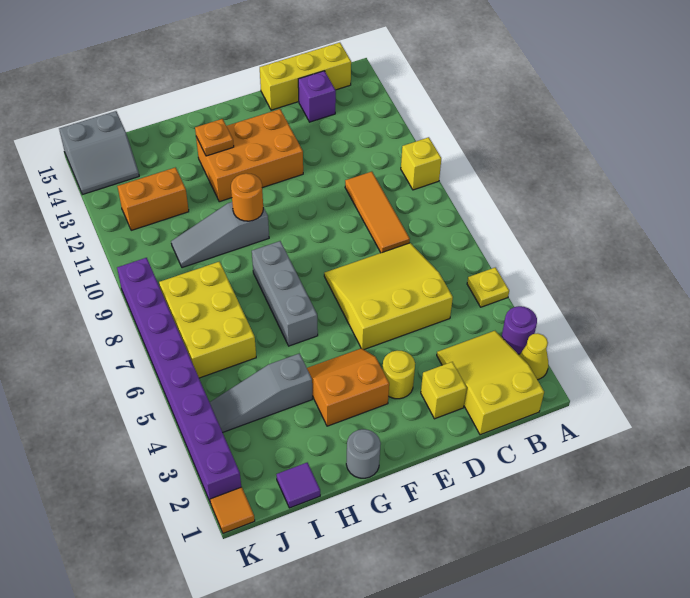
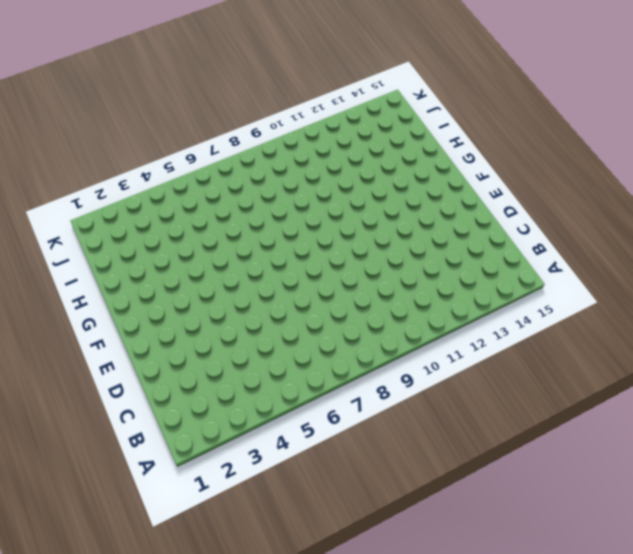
none -> yellow cone A2 level 1
none -> purple round brick A3 level 1
none -> yellow plate A5 level 1

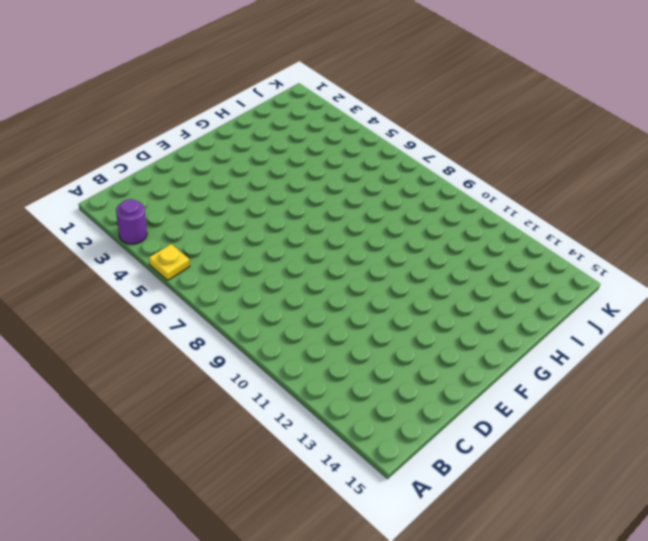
none -> yellow cone A2 level 1
none -> yellow brick A10 level 1
none -> yellow slope B1:C3 level 1 top 1

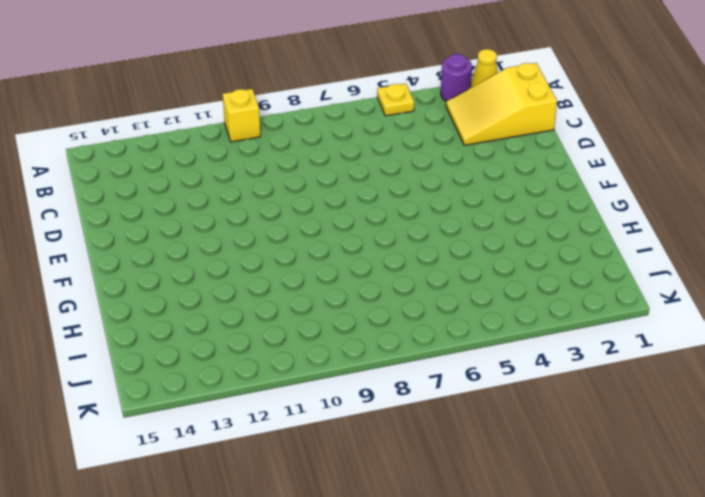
none -> yellow brick B15:D15 level 1
none -> yellow slope C5:E7 level 1 top 5
none -> orange tile C8:C10 level 1

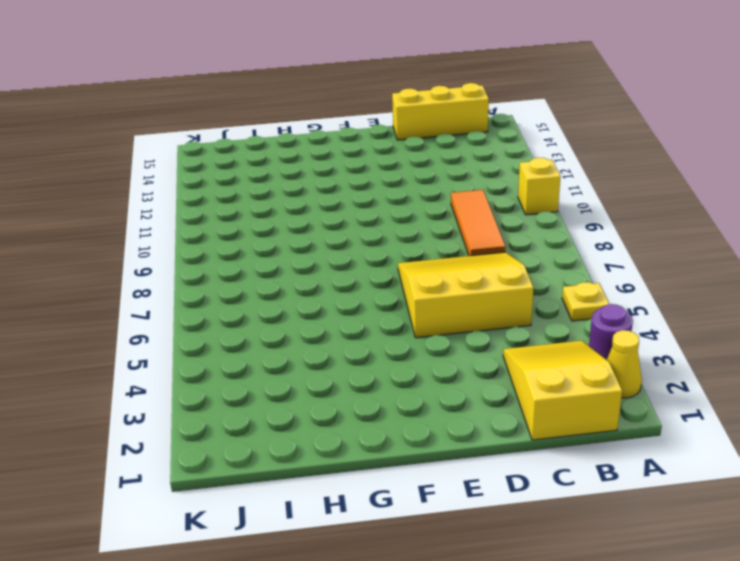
none -> purple brick C14 level 1
none -> yellow brick D2 level 1
none -> yellow round brick E3 level 1

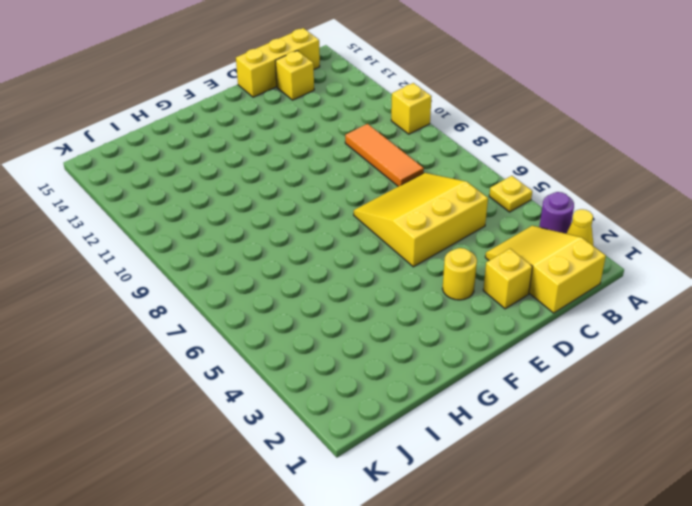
yellow brick C14 level 1 -> purple brick C14 level 1
none -> orange brick E12:G13 level 1
none -> orange slope F3:G4 level 1 top 3
none -> grey round brick G1 level 1

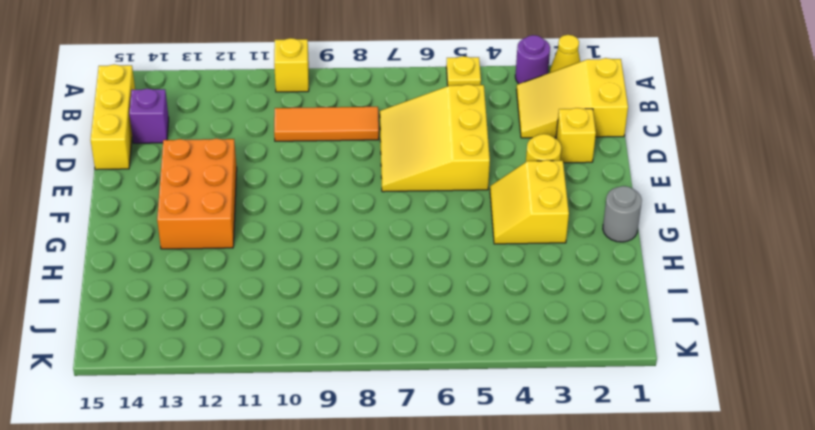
yellow slope F3:G4 level 1 top 3 -> orange slope F3:G4 level 1 top 3
none -> grey brick G6:G8 level 1
none -> grey slope G10:I10 level 1 top G
none -> grey slope H4:J4 level 1 top H

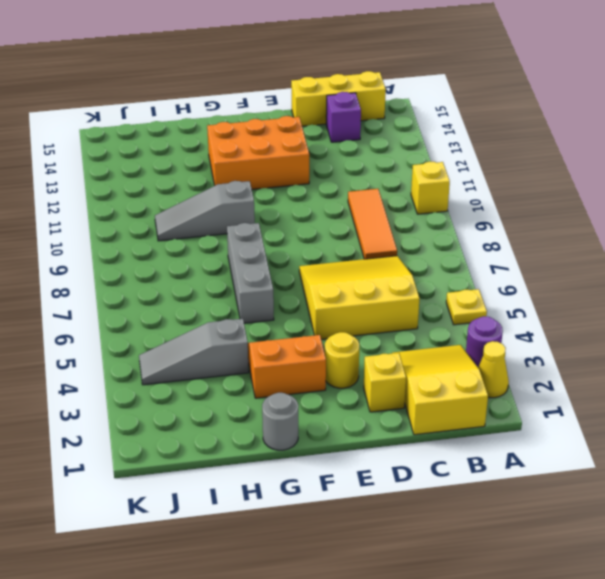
none -> purple tile I1 level 1
none -> yellow brick I6:J8 level 1
none -> orange brick I12:J12 level 1

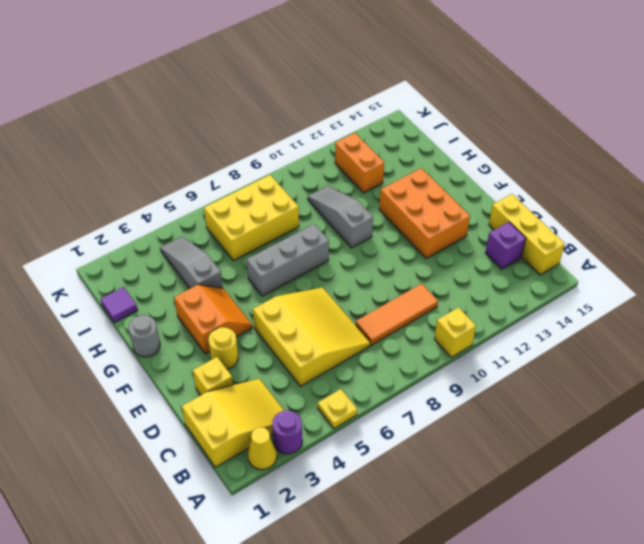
none -> grey slope J14:K15 level 1 top 15
none -> orange tile K1 level 1
none -> purple brick K2:K9 level 1

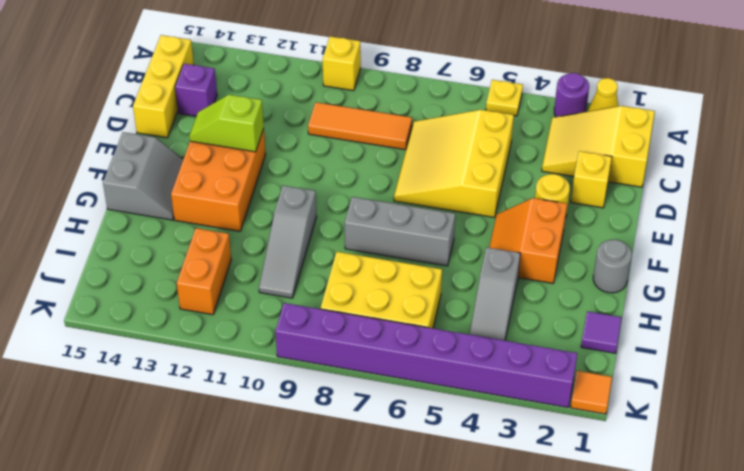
lime slope E12:E13 level 2 top 12 -> none
grey slope F14:G15 level 1 top 15 -> grey slope J14:K15 level 1 top 15
none -> orange round brick G10 level 2
none -> orange plate G13 level 2

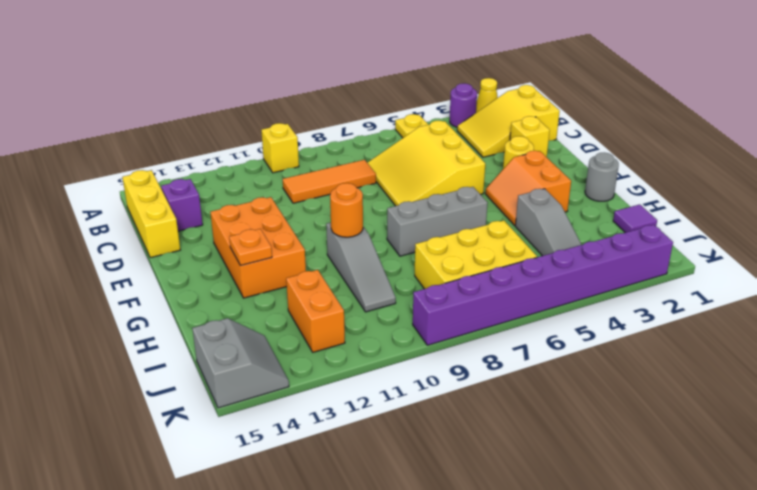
none -> orange tile K1 level 1

